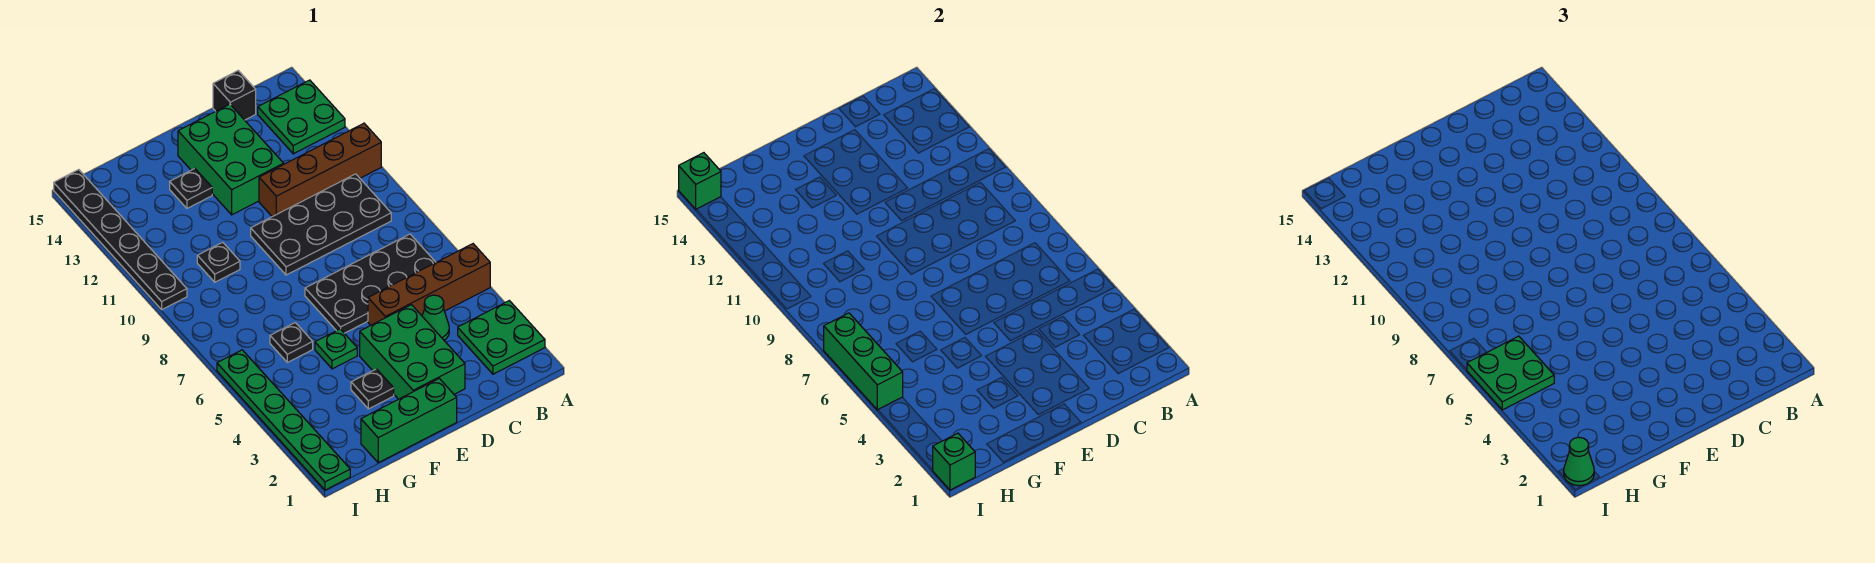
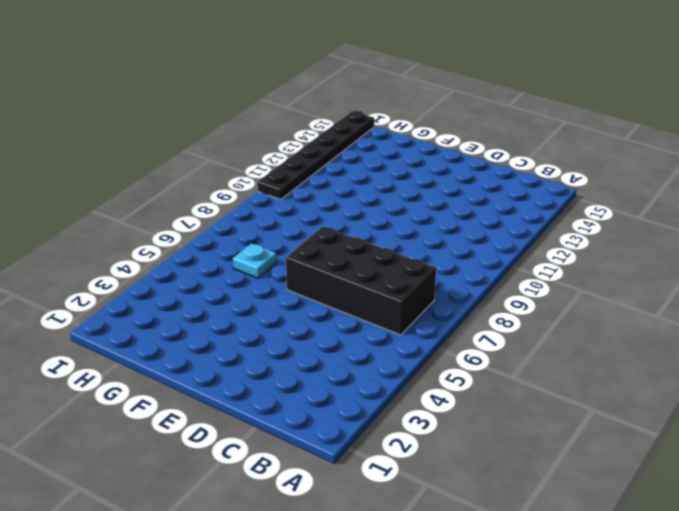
black brick B6:E7 level 1 -> black plate B6:E7 level 1
cyan plate G6 level 1 -> black plate G6 level 1
none -> green plate A2:B3 level 1
none -> brown brick A5:D5 level 1
none -> brown brick A11:D11 level 1

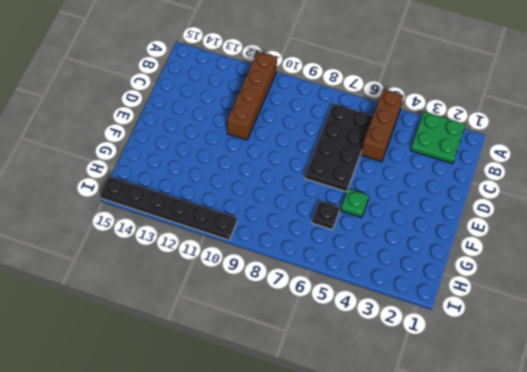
brown brick A5:C5 level 1 -> brown brick A5:D5 level 1
none -> green plate A13:B14 level 1
none -> black plate B9:E10 level 1
none -> green cone C4 level 1

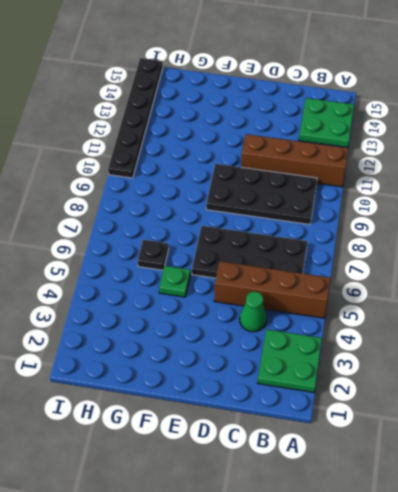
none -> black brick C15 level 1
none -> green brick D2:E4 level 1
none -> green brick D12:E14 level 1

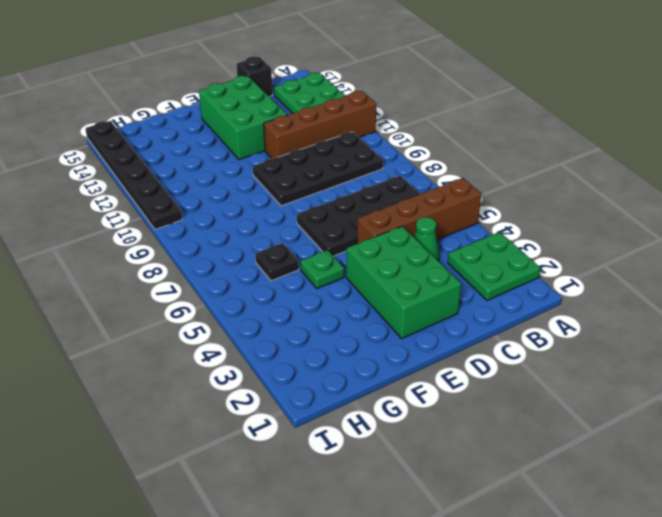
none -> green brick E1:G1 level 1
none -> black plate F3 level 1
none -> black plate F13 level 1

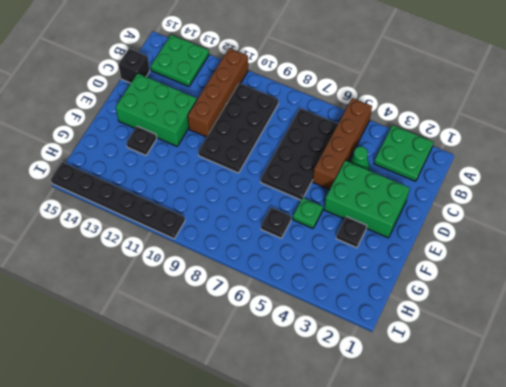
none -> green brick E1:G1 level 1
none -> black plate G10 level 1
none -> green plate I1:I6 level 1

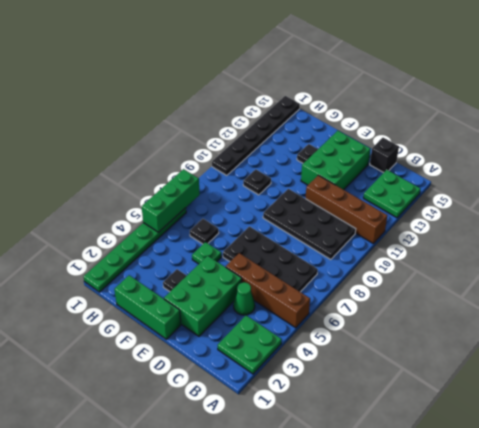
none -> green brick I1 level 2
none -> green brick I15 level 2
none -> green plate H5:I6 level 3

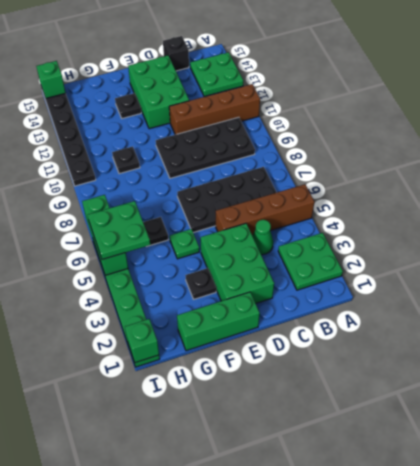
none -> green cone I1 level 3

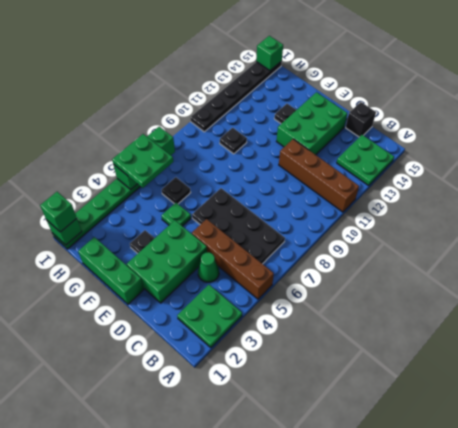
green brick I1 level 3 -> green cone I1 level 3
none -> black plate B9:E10 level 1

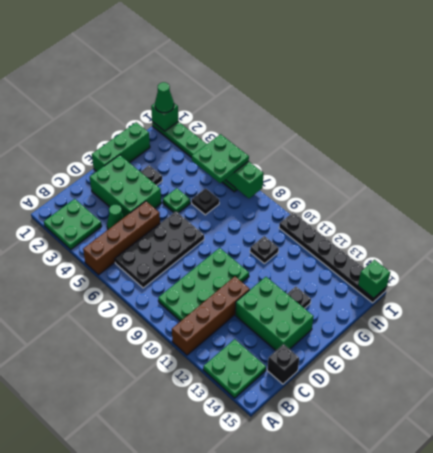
green plate B9:E10 level 1 -> black plate B9:E10 level 1

